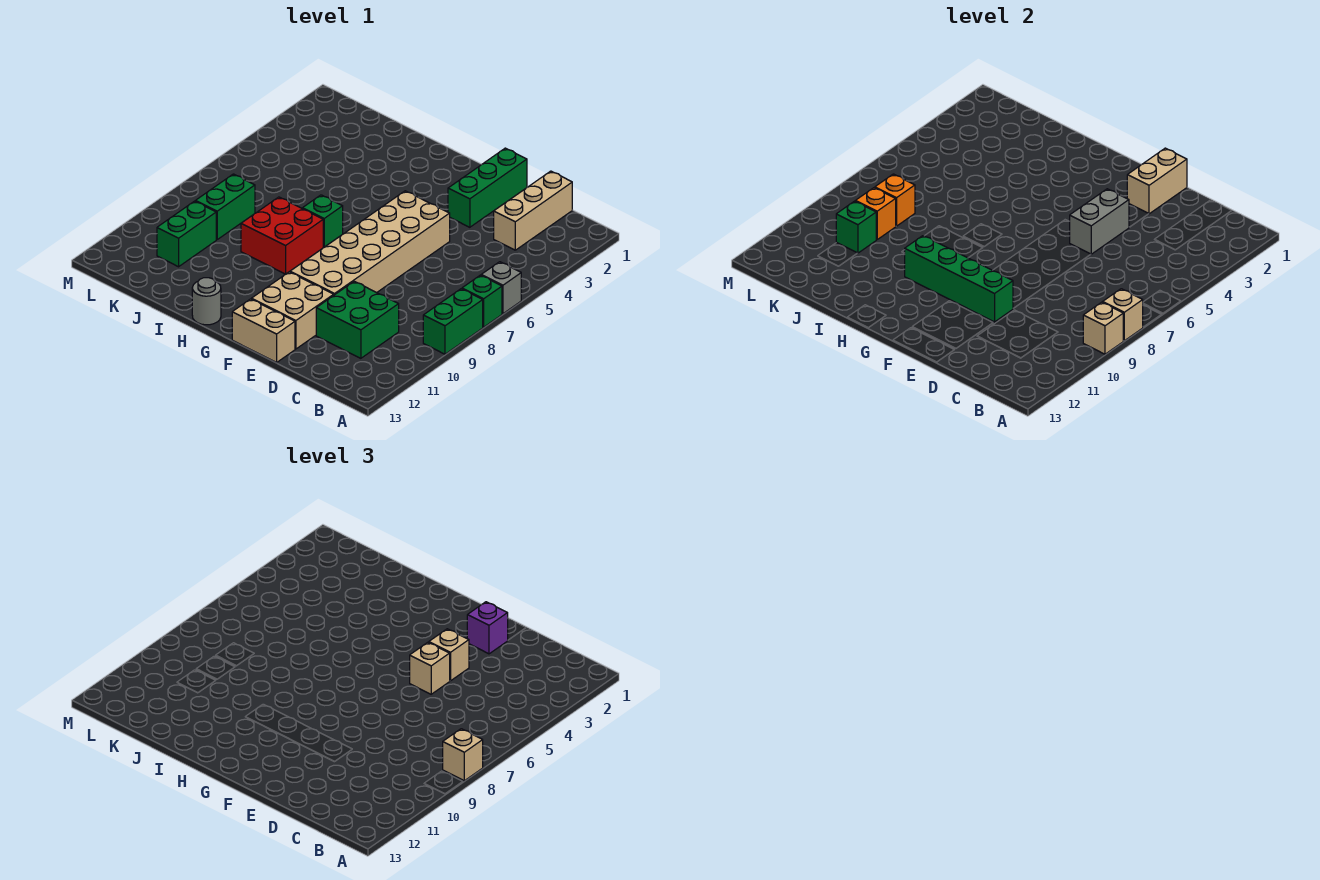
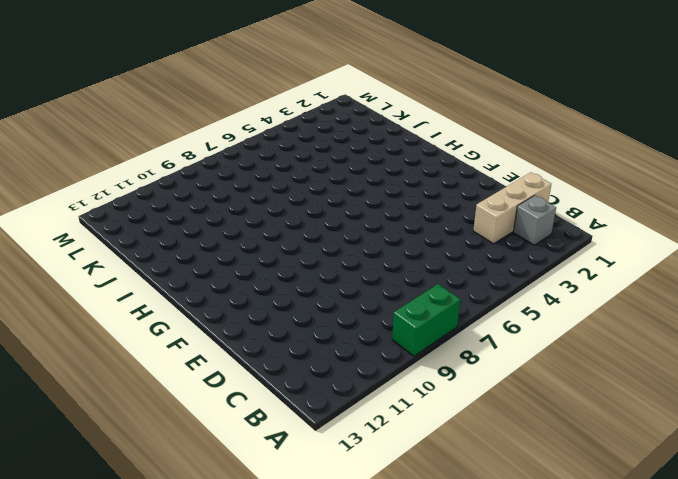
grey brick B2 level 1 -> grey brick A6 level 1
none -> green brick A7 level 1
none -> green brick C10:D11 level 1
none -> green brick E1:E3 level 1

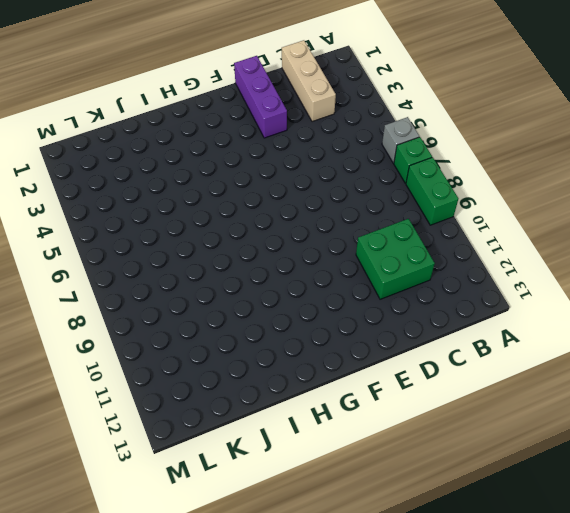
purple brick E1:E3 level 1 -> green brick E1:E3 level 1
none -> tan brick E5:F10 level 1
none -> tan brick E11:F12 level 1
none -> tan brick E13:F13 level 1

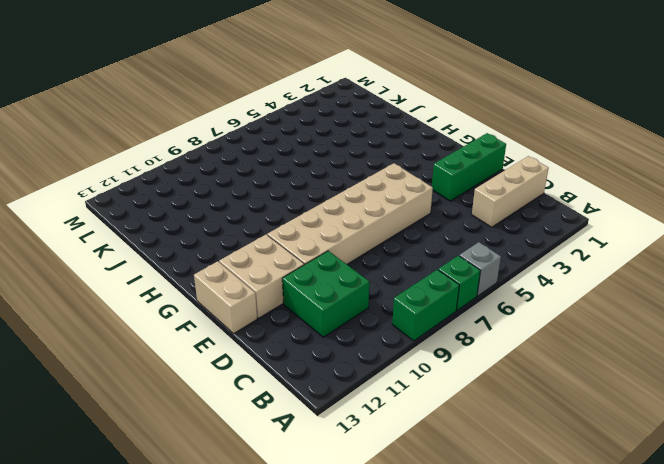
none -> green brick H7 level 1
none -> red brick H8:I9 level 1
none -> grey round brick H13 level 1

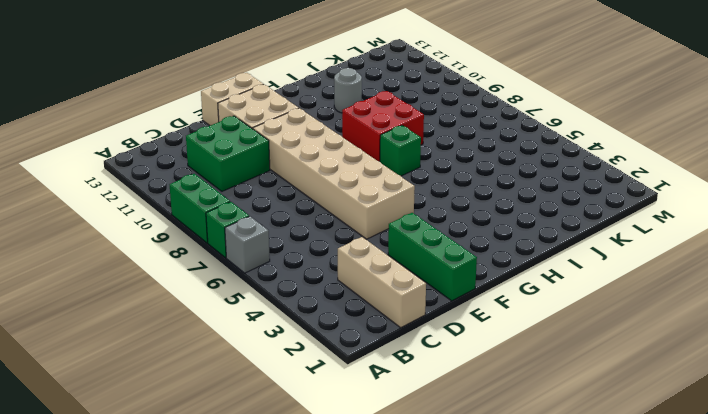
grey round brick I11 level 1 -> grey round brick H13 level 1
none -> green brick K8:K9 level 1
none -> green brick K10:K11 level 1
none -> tan brick A8 level 2

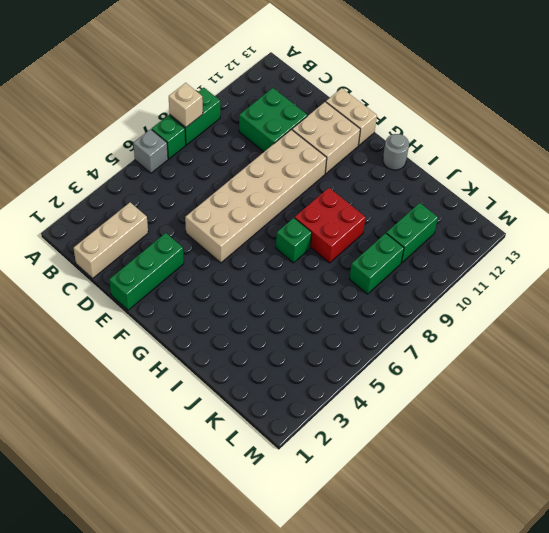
none -> tan brick A9 level 2
none -> tan brick E1:E2 level 2
none -> grey brick E4:E5 level 2

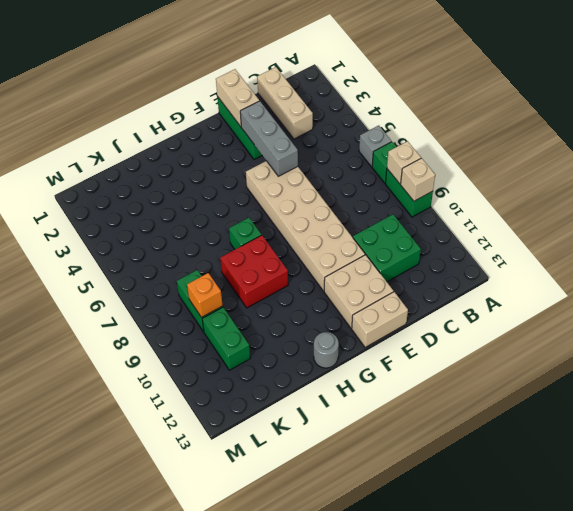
grey brick E3:E5 level 2 -> grey brick E4:E5 level 2
none -> green brick E10:H10 level 2
none -> orange brick K8 level 2
none -> green brick K10 level 2

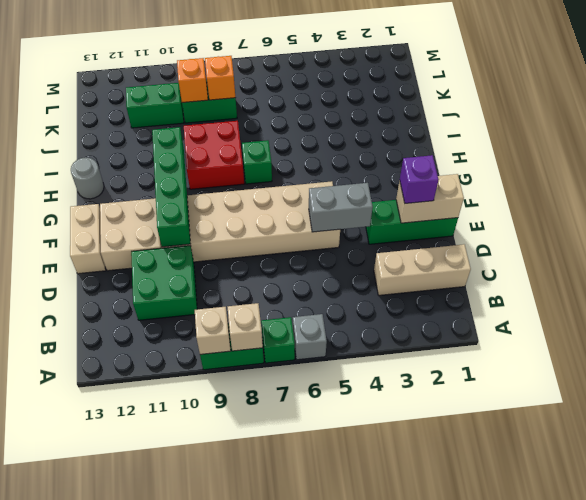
none -> green brick K10 level 2
none -> tan brick A8 level 3
none -> tan brick E4 level 3

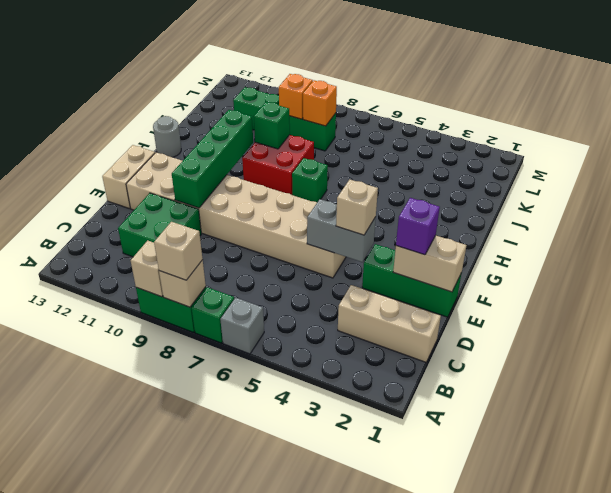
green brick I9 level 2 -> green brick K10 level 2
none -> tan brick E5 level 3

